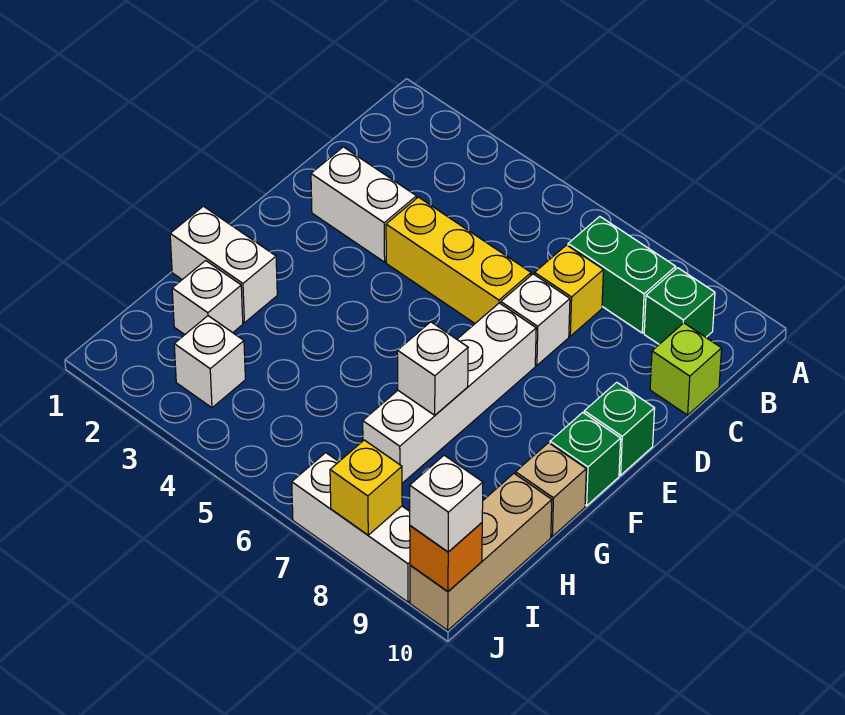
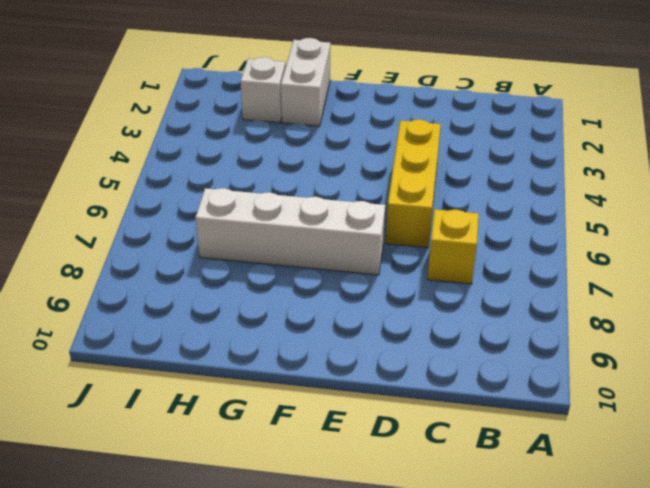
none -> green brick B7:B8 level 1
none -> green brick B9 level 1
none -> lime brick C10 level 1

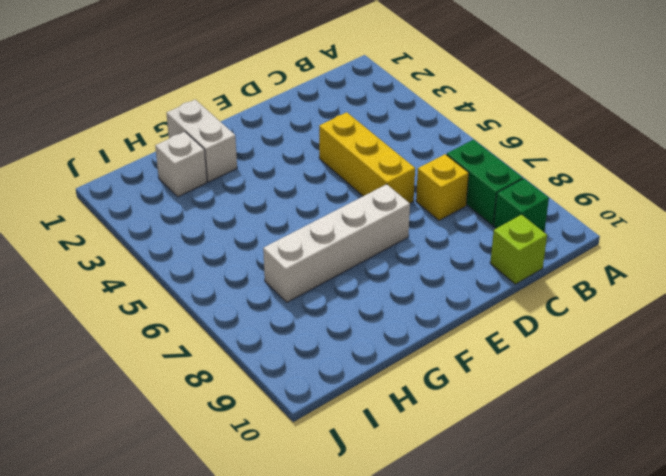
none -> white brick D2:D3 level 1
none -> white brick D7 level 1
none -> green brick E10 level 1

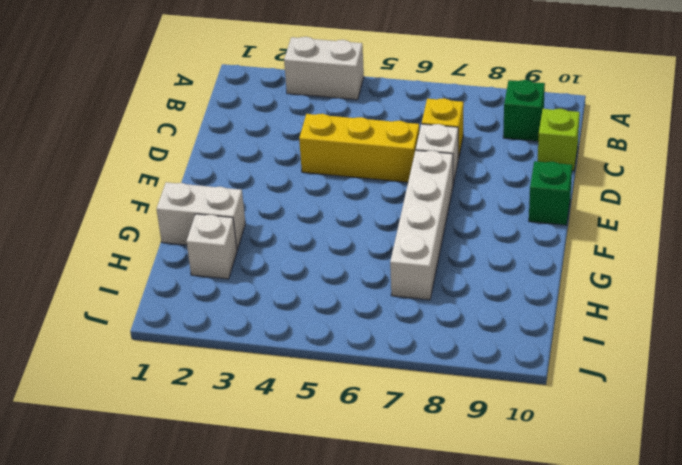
white brick A3:A4 level 1 -> white brick D2:D3 level 1
none -> green brick B7:B8 level 1
none -> green brick F10 level 1
none -> tan brick G10 level 1

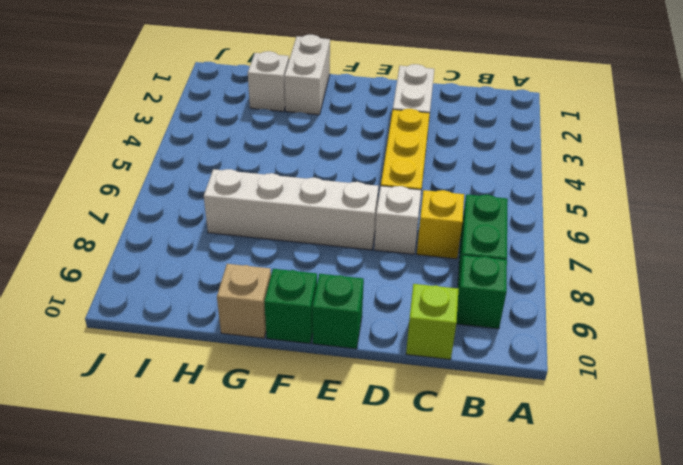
none -> tan brick H10:J10 level 1
none -> white brick I3 level 1
none -> white brick J7:J9 level 1

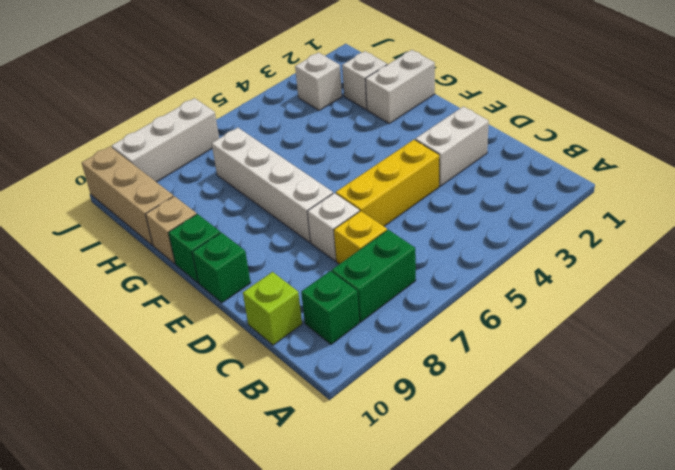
none -> white brick G7 level 2
none -> yellow brick J8 level 2
none -> orange brick J10 level 2

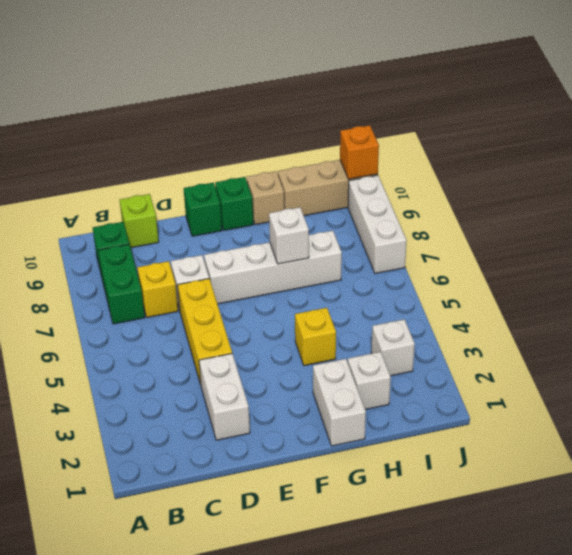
yellow brick G4 level 1 -> yellow brick J8 level 2
none -> white brick J10 level 3

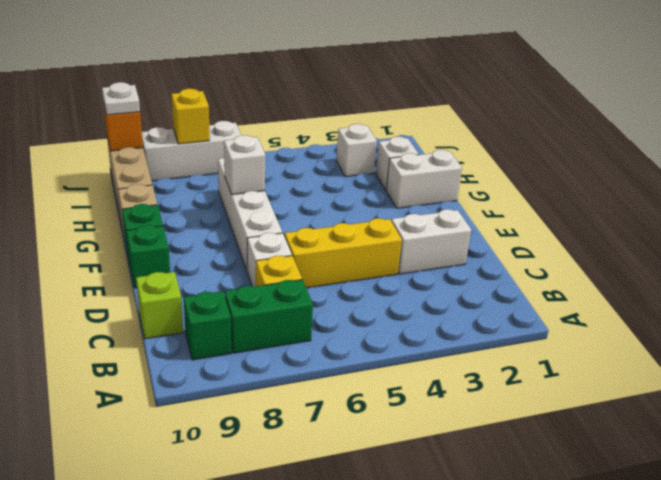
white plate J10 level 3 -> white brick J10 level 3

